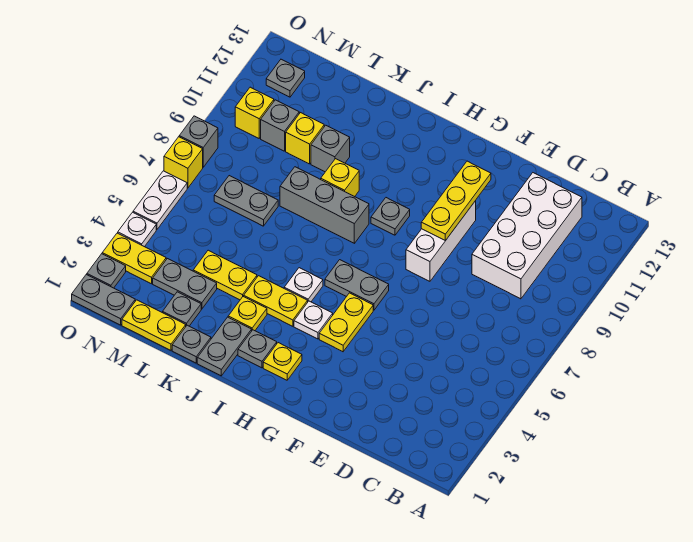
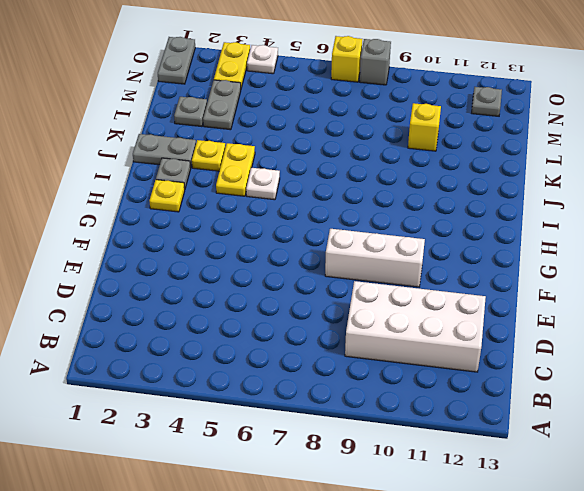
none -> yellow plate G4:G5 level 1
none -> grey plate G6:H6 level 1
none -> white plate H4 level 1
none -> grey plate H9 level 1

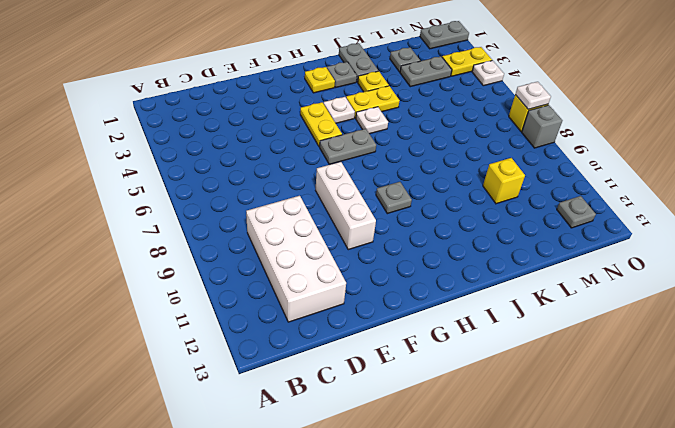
white plate O7 level 2 -> none
none -> grey brick I8:K8 level 1
none -> yellow brick J9 level 1
none -> grey plate K1 level 1
none -> yellow plate K4:L4 level 1

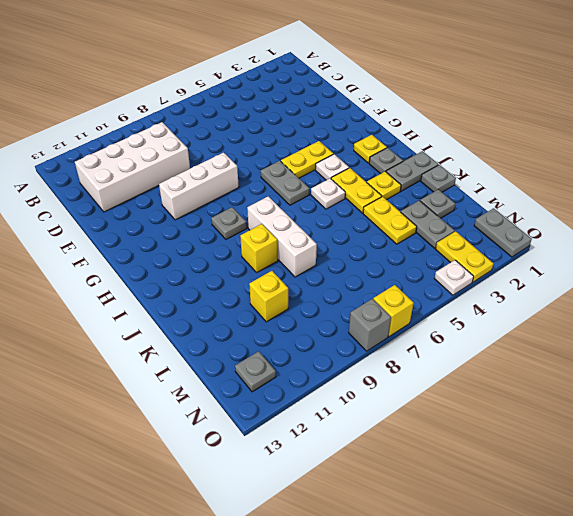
white brick I8:K8 level 1 -> grey brick I8:K8 level 1
none -> grey brick K10 level 1
none -> yellow plate L1:M1 level 1
none -> grey plate L7:M7 level 1
none -> grey brick M10 level 1

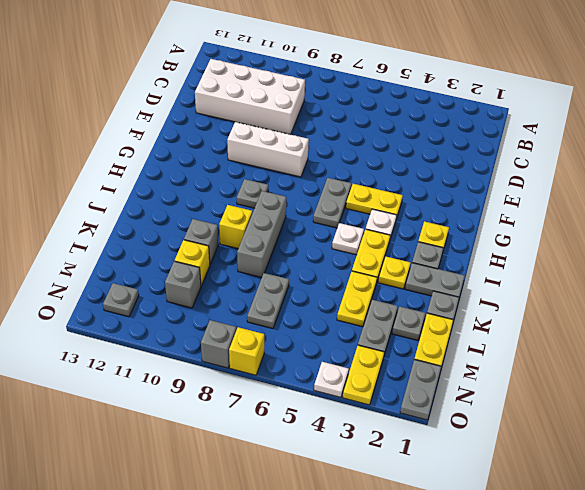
none -> yellow brick N10 level 1
none -> grey plate O2 level 1
none -> white plate O5:O6 level 1
none -> yellow plate F9:F11 level 2

